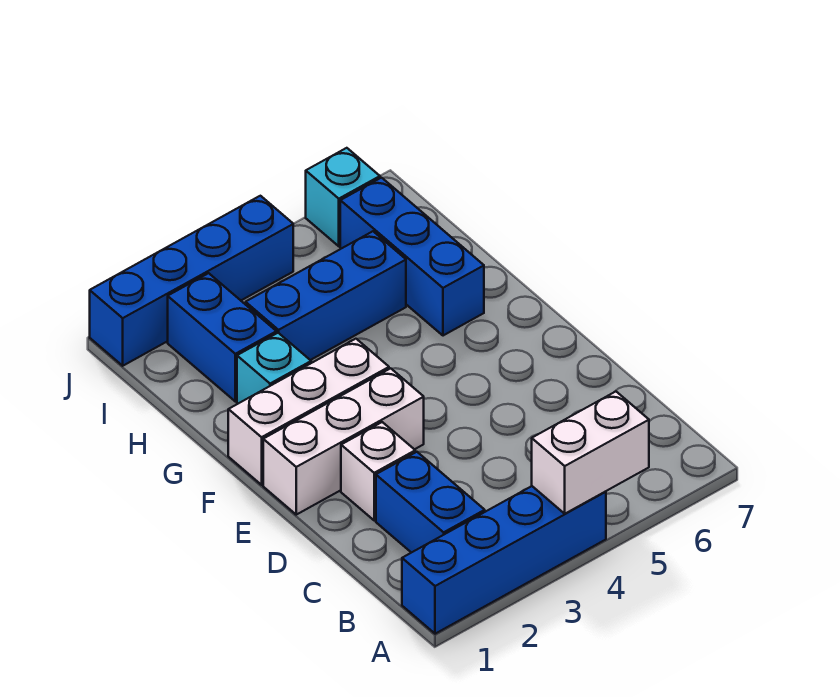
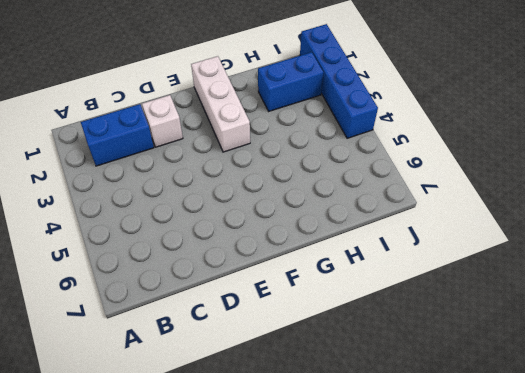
none -> blue brick A1:A4 level 1
none -> white brick E1:E3 level 1
none -> cyan brick G2 level 1

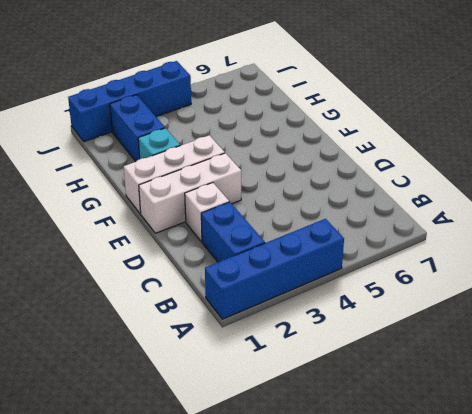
none -> blue brick G6:I6 level 1
none -> blue brick H3:H5 level 1
none -> cyan brick J6 level 1

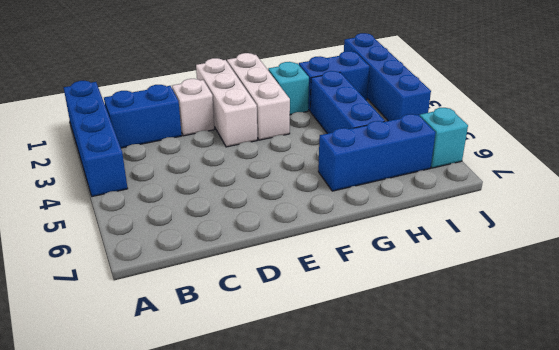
none -> white brick A4:A5 level 2

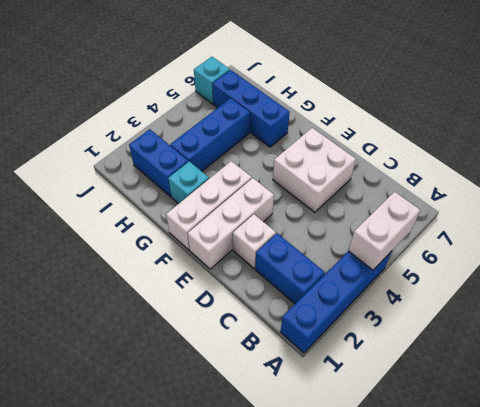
white brick D5:E6 level 1 -> none
none -> blue brick J1:J4 level 1

